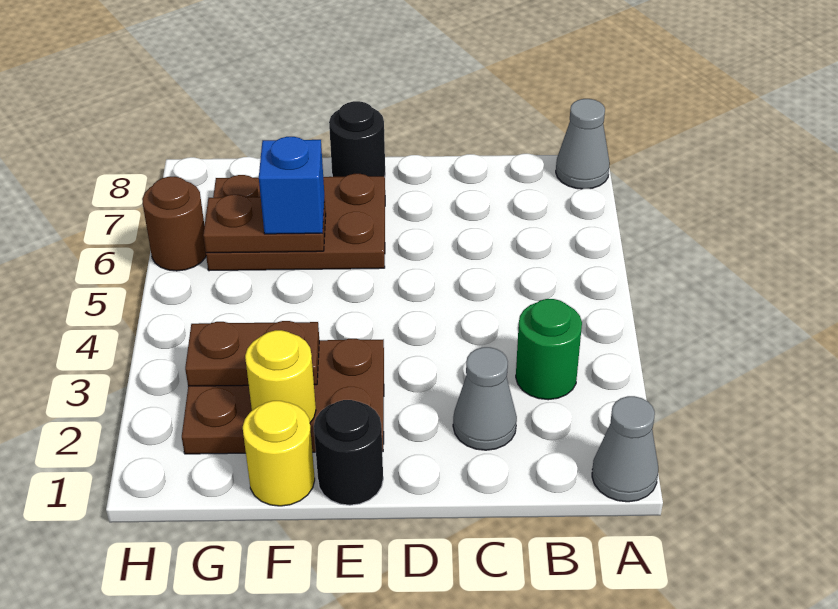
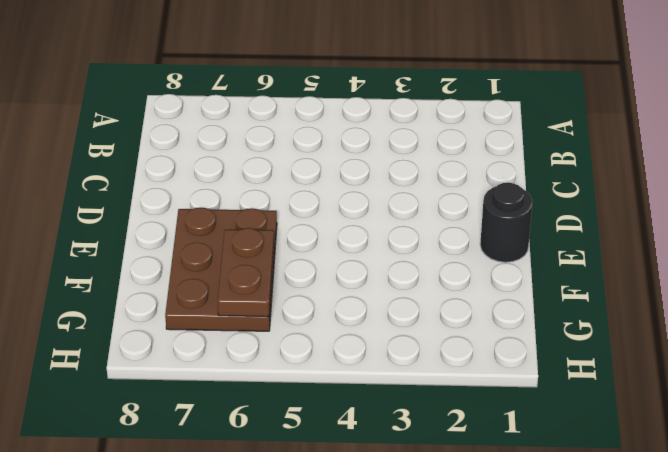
none -> grey cone A1 level 1
none -> grey cone A8 level 1
none -> green round brick B3 level 1

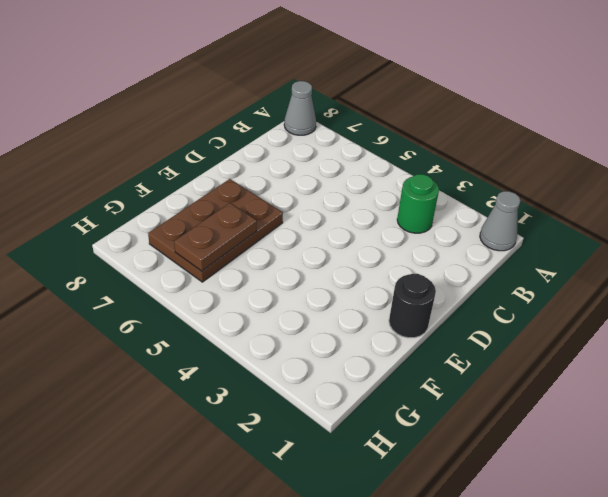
none -> grey cone C2 level 1
none -> brown plate E2:G3 level 1
none -> black round brick E8 level 1

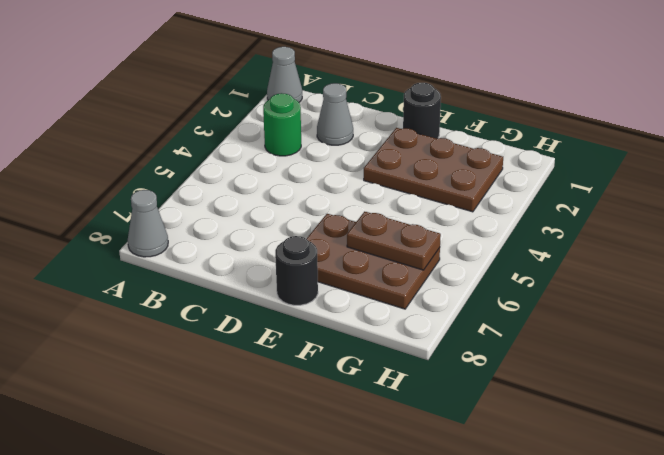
none -> yellow round brick F1 level 1
none -> brown round brick H6 level 1
none -> yellow round brick F2 level 2

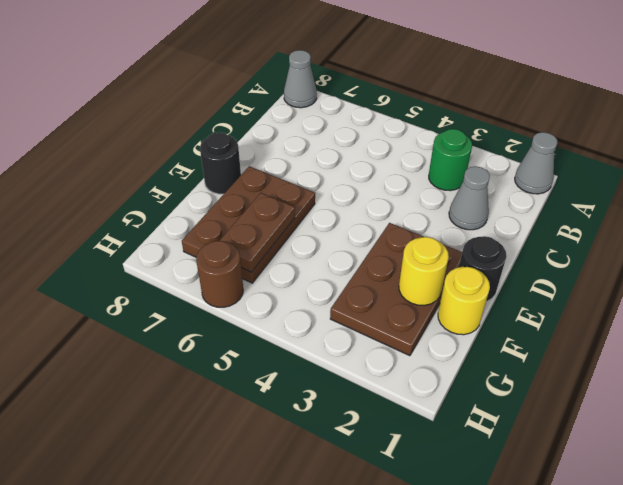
none -> brown plate F3:G3 level 2
none -> blue brick F6 level 3

